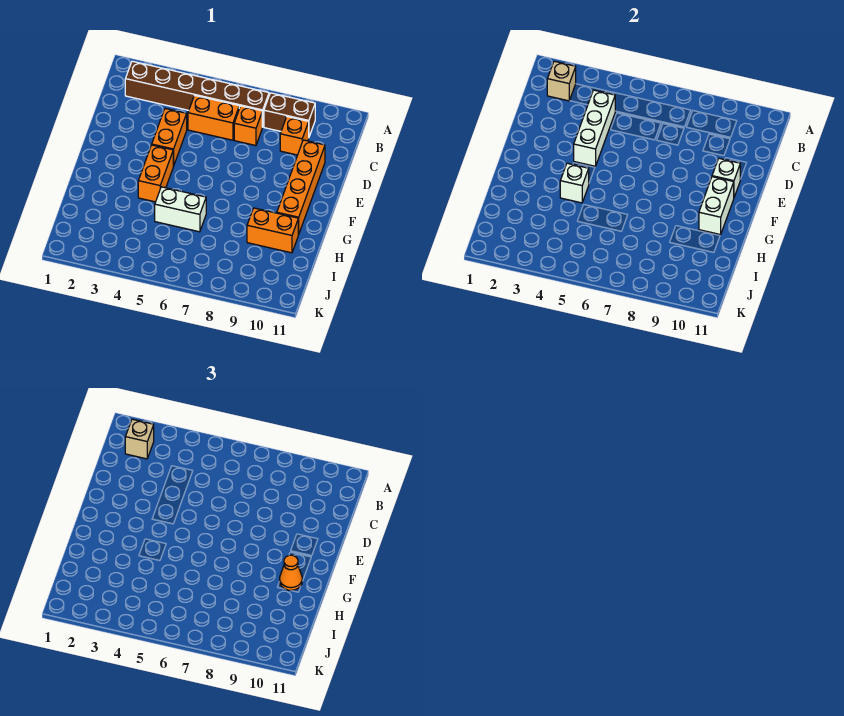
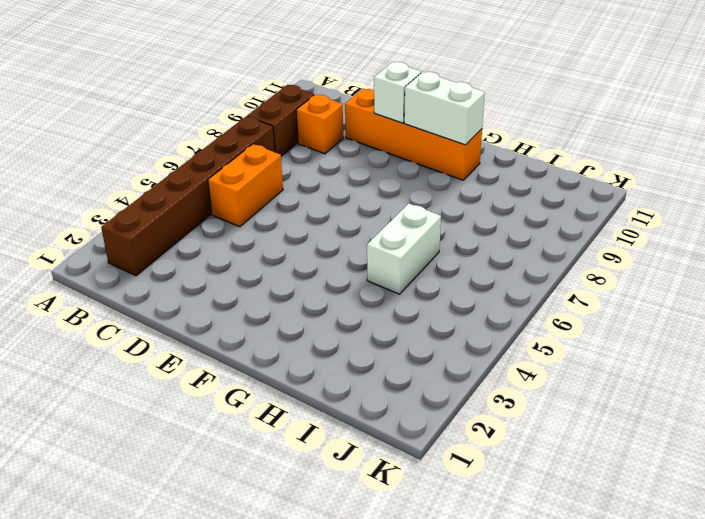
none -> orange brick C7 level 1
none -> orange brick D4:E4 level 1
none -> orange brick F4:G4 level 1

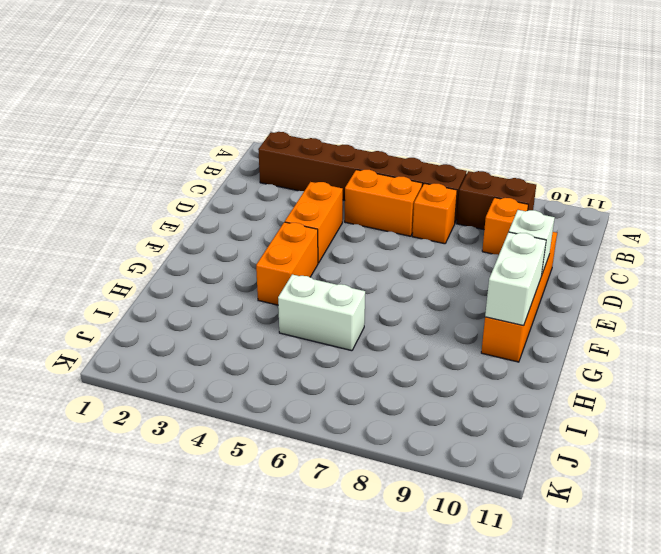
none -> orange brick H9:H10 level 1
none -> tan brick B2 level 2
none -> white brick C4:E4 level 2

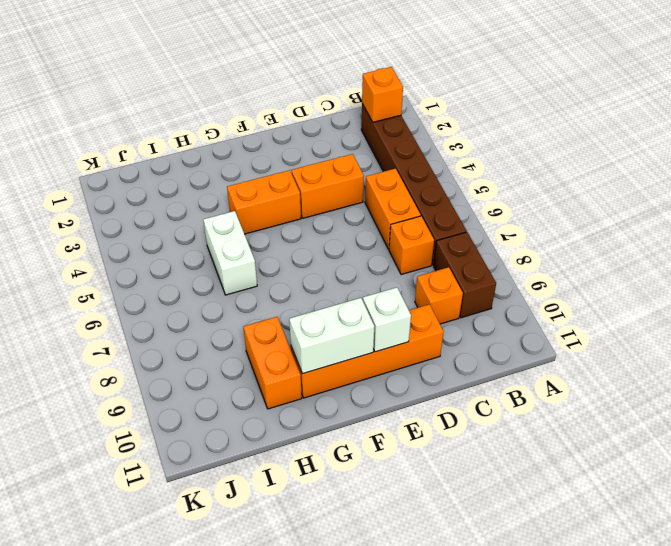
orange brick B2 level 2 -> tan brick B2 level 2
none -> white brick C4:E4 level 2
none -> white brick G4 level 2
none -> tan brick B2 level 3

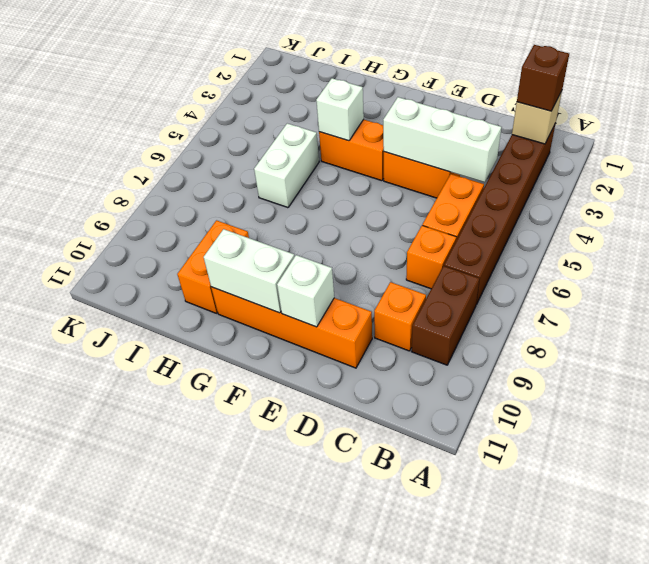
brown brick B2 level 3 -> tan brick B2 level 3
none -> orange cone G10 level 3

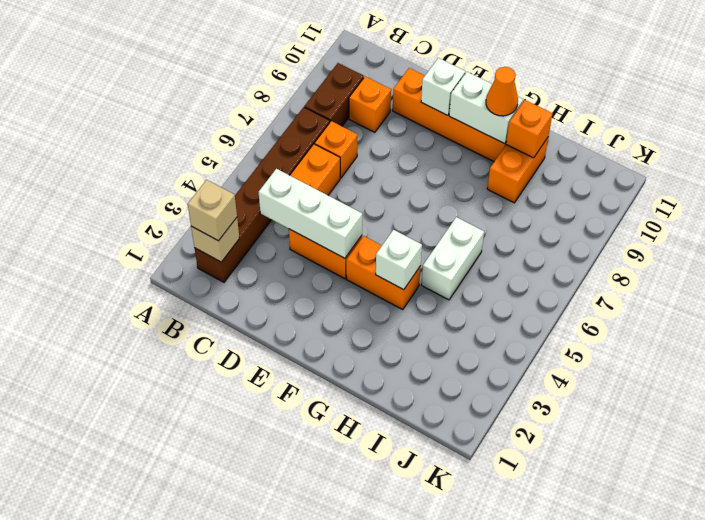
orange brick H10 level 2 -> none

